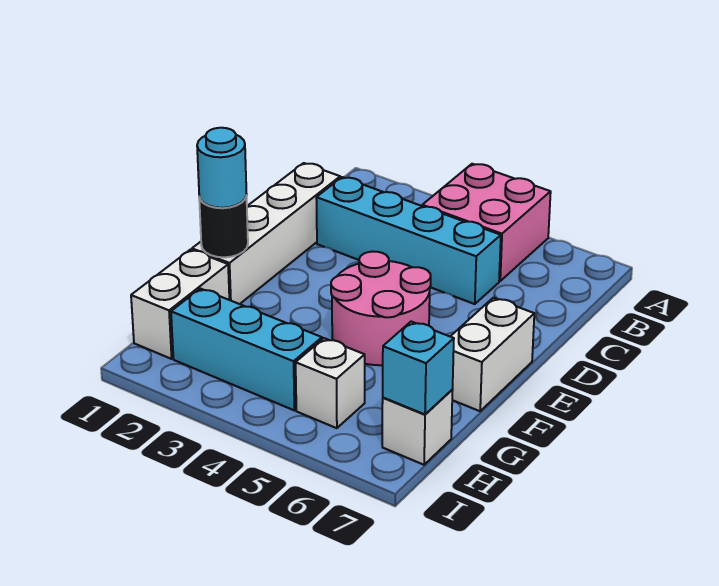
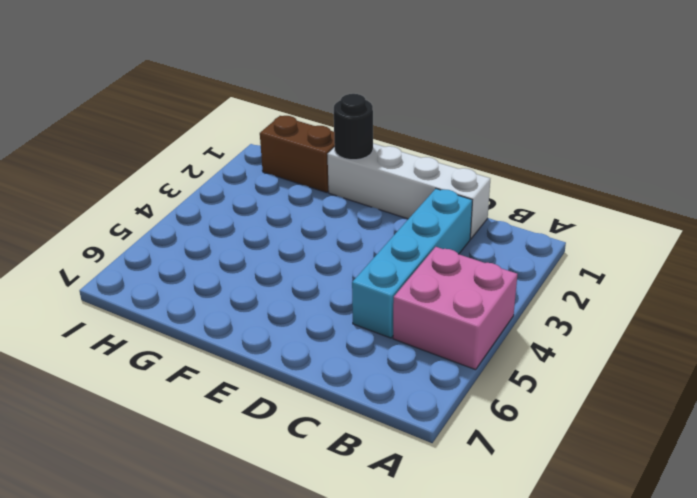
brown brick G1:H1 level 1 -> white brick G1:H1 level 1
none -> pink round brick E4:F5 level 1
none -> white brick E7:F7 level 1
none -> cyan brick H2:H4 level 1

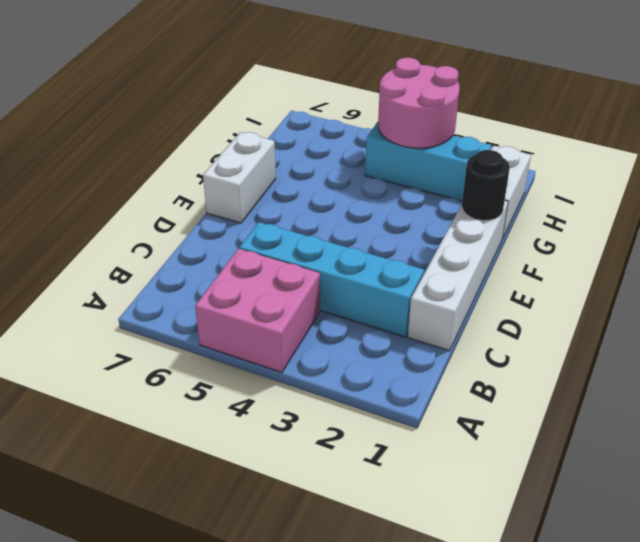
pink round brick H3:I4 level 2 -> pink round brick E4:F5 level 1
none -> white brick H5 level 1
none -> white brick H7 level 1
none -> cyan brick H7 level 2

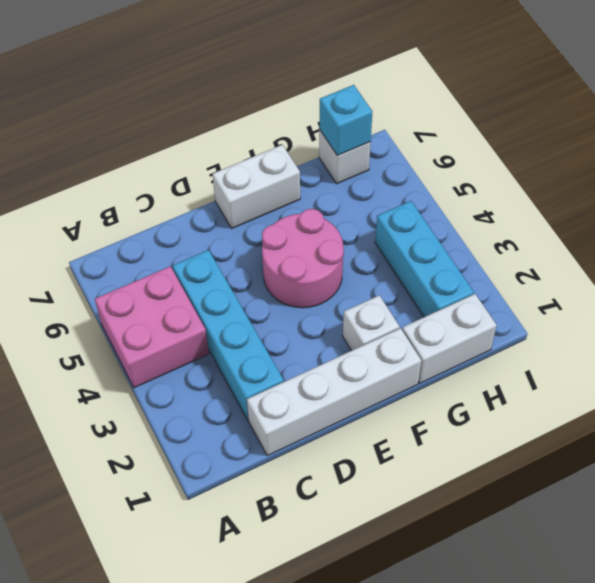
white brick F2 level 1 -> white brick H5 level 1
none -> black round brick F1 level 2
none -> cyan round brick F1 level 3

